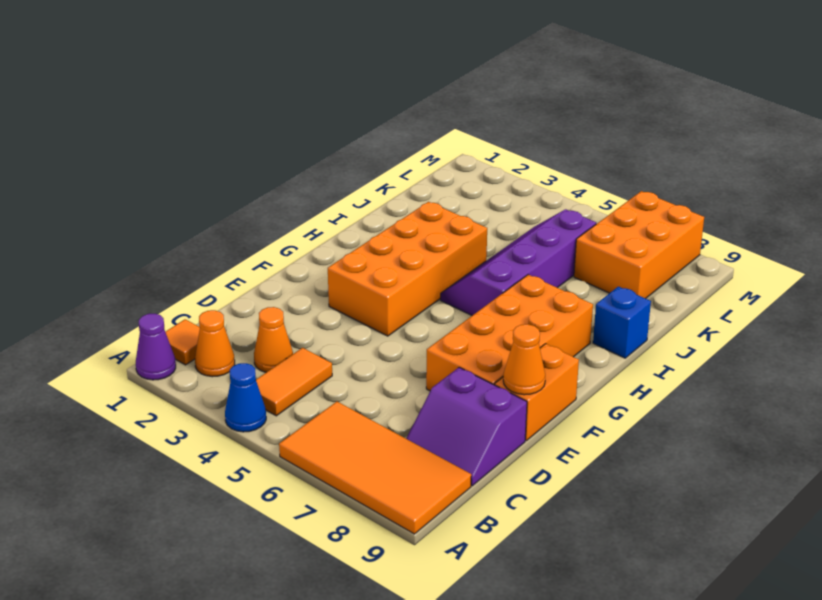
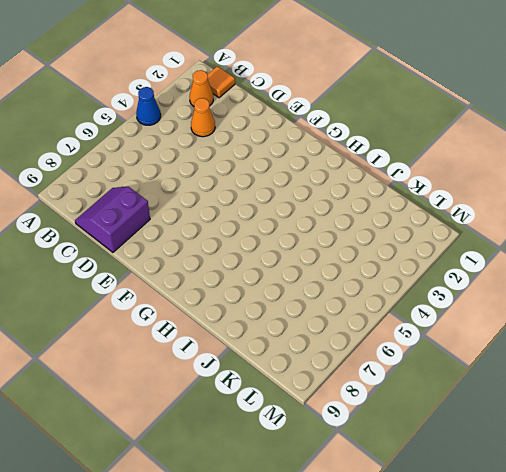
none -> purple cone A1 level 1
none -> orange tile A6:B9 level 1
none -> orange tile B4:C4 level 1

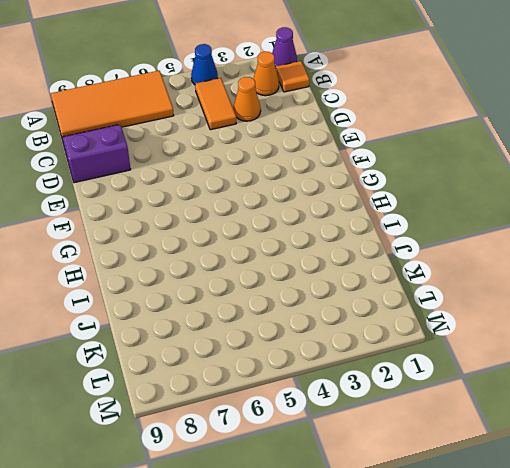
none -> orange brick E7:H8 level 1
none -> orange brick E9:F9 level 1
none -> orange brick F3:I4 level 1

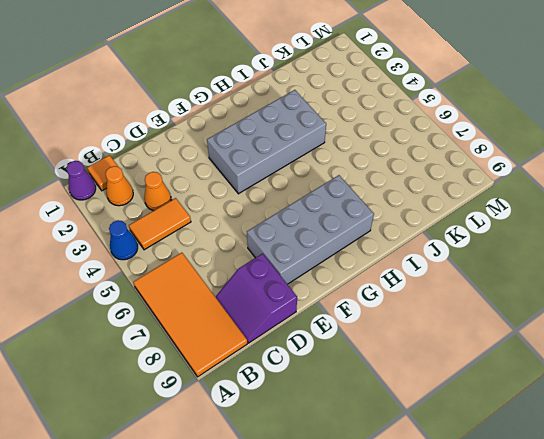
grey brick E7:H8 level 1 -> orange brick E7:H8 level 1
grey brick F3:I4 level 1 -> orange brick F3:I4 level 1
none -> orange brick E9:F9 level 1
none -> purple slope H5:K6 level 1 top 6
none -> blue brick I9 level 1

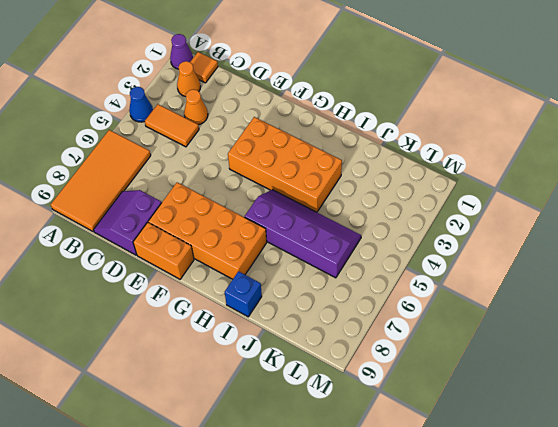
none -> orange brick K7:M8 level 1
none -> orange cone E9 level 2

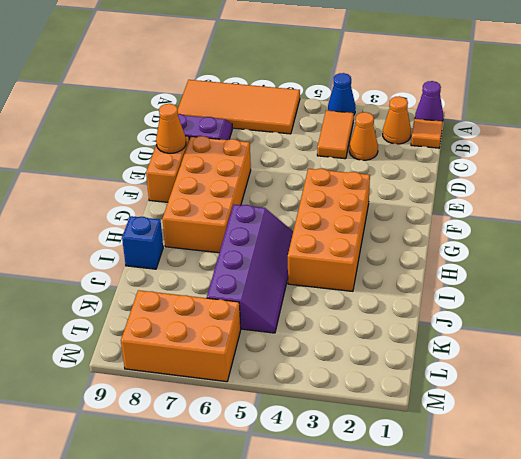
orange brick L6:M8 level 1 -> orange brick K7:M8 level 1

